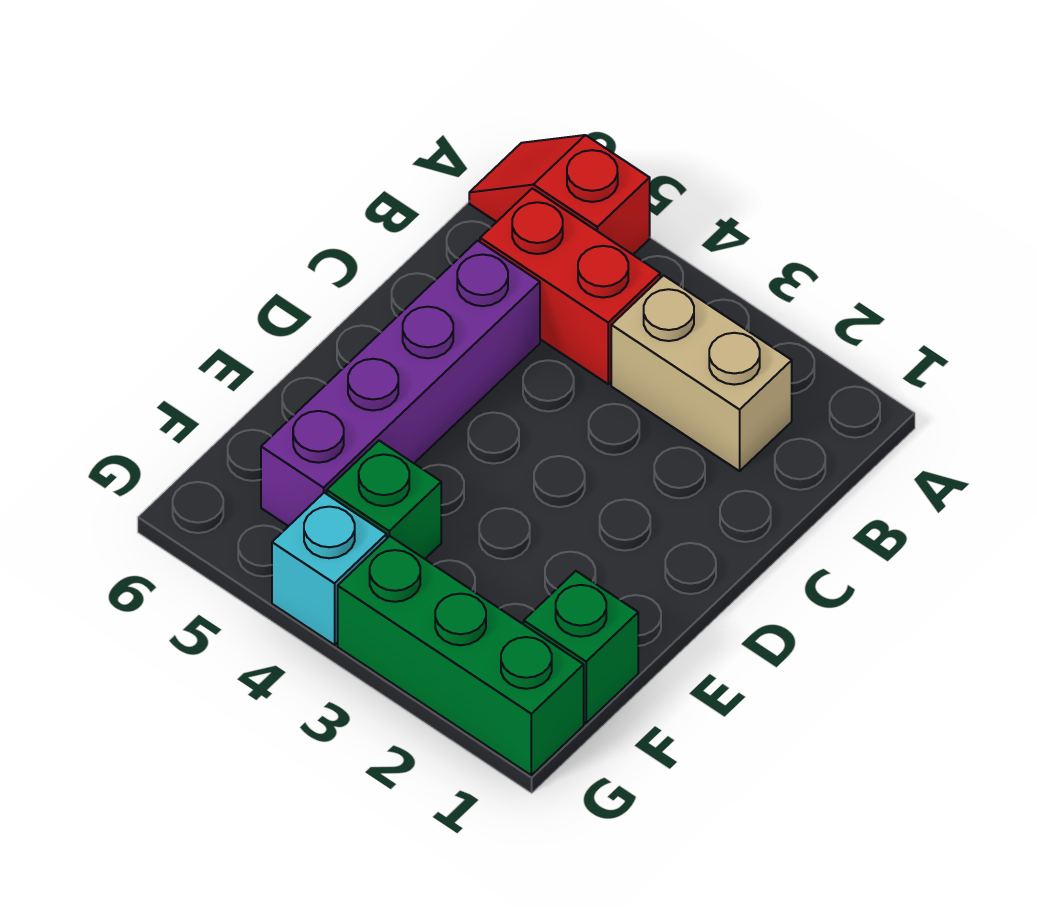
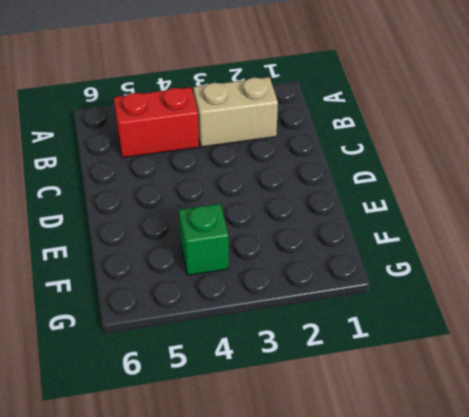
none -> red slope A5:A6 level 1 top 5
none -> purple brick C5:F5 level 1

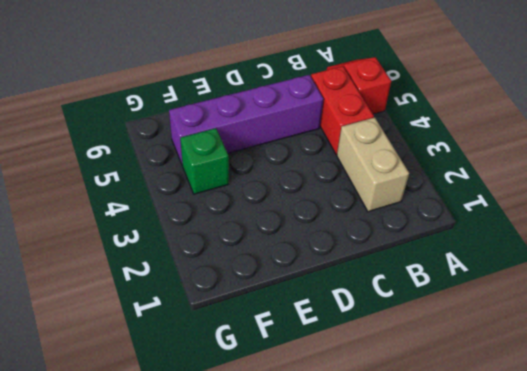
none -> green brick F1 level 1
none -> green brick G1:G3 level 1

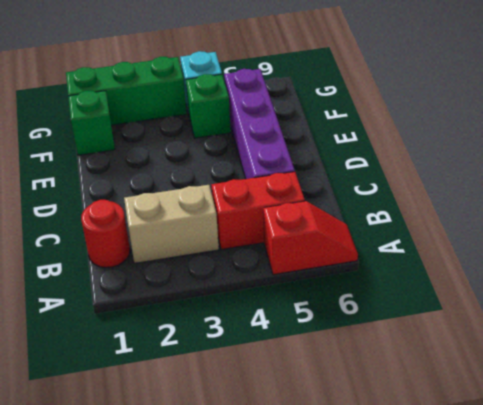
red round brick B1 level 1 -> none

